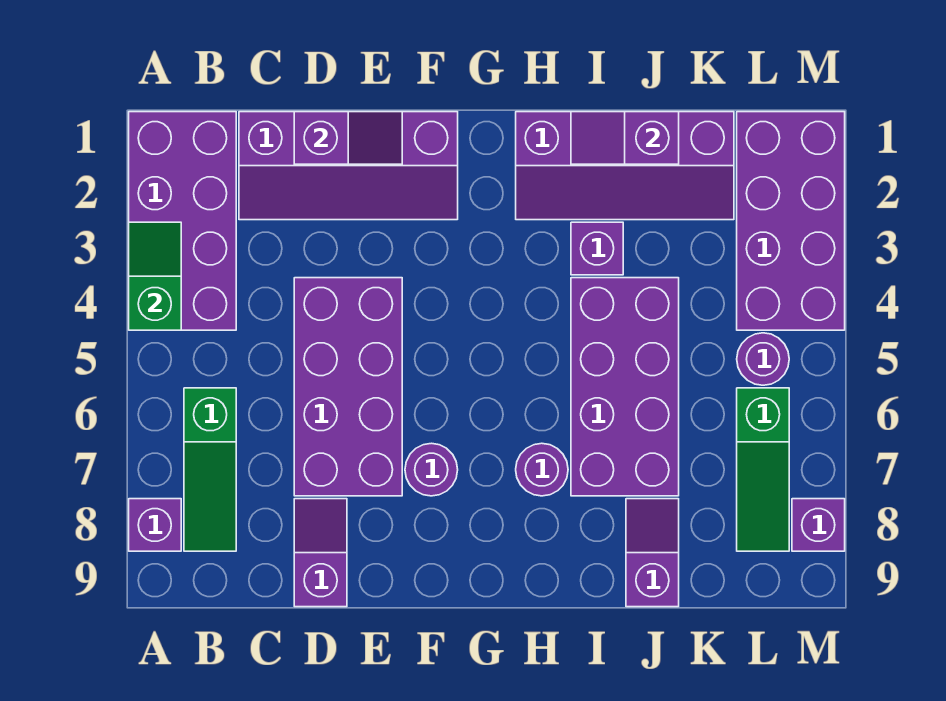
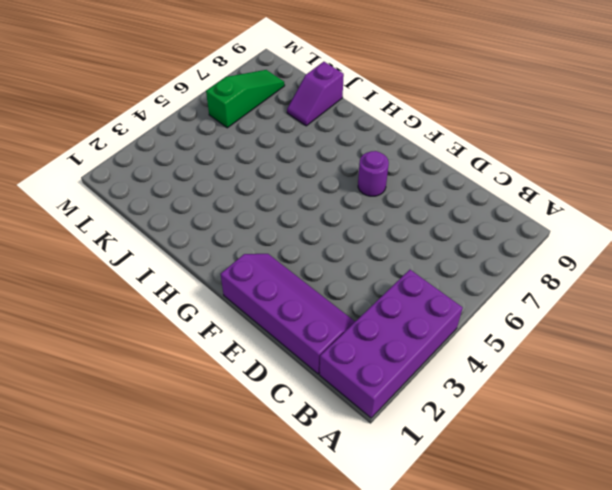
none -> purple brick A8 level 1
none -> green slope B6:B8 level 1 top 6
none -> purple brick D4:E7 level 1

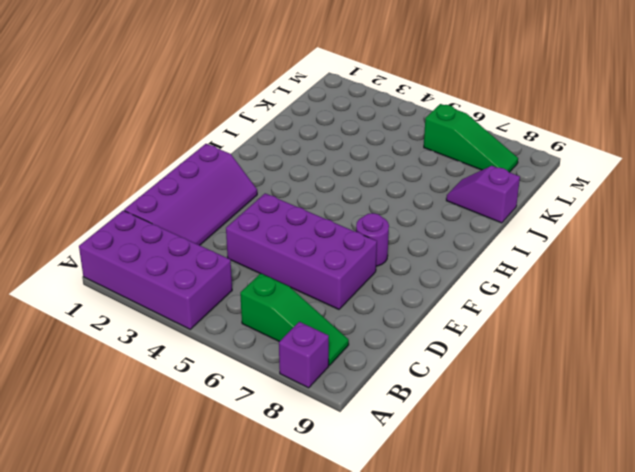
none -> purple slope D8:D9 level 1 top 9
none -> purple slope H1:K2 level 1 top 1
none -> purple round brick H7 level 1

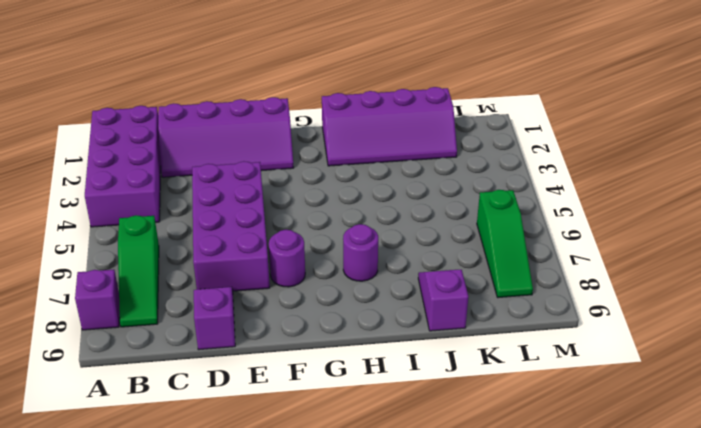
none -> purple brick I3 level 1
none -> purple brick I4:J7 level 1
none -> purple brick L1:M4 level 1

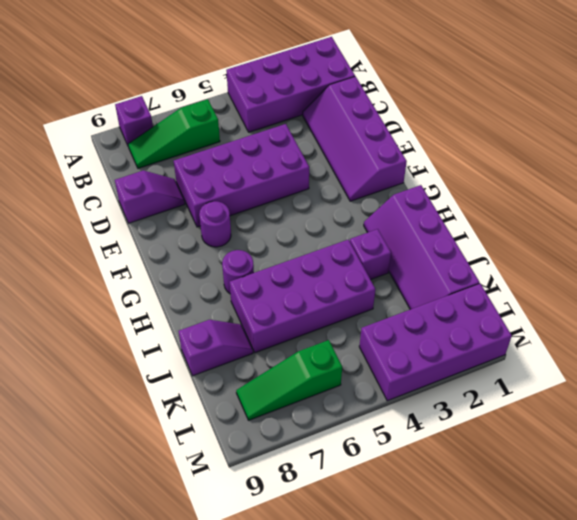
none -> purple round brick L5 level 1
none -> purple brick M8 level 1
none -> green slope A3:A4 level 2 top 4

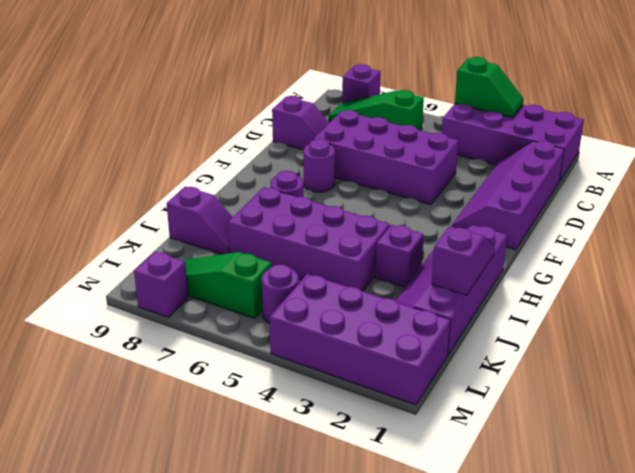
none -> purple slope D1:E1 level 2 top D

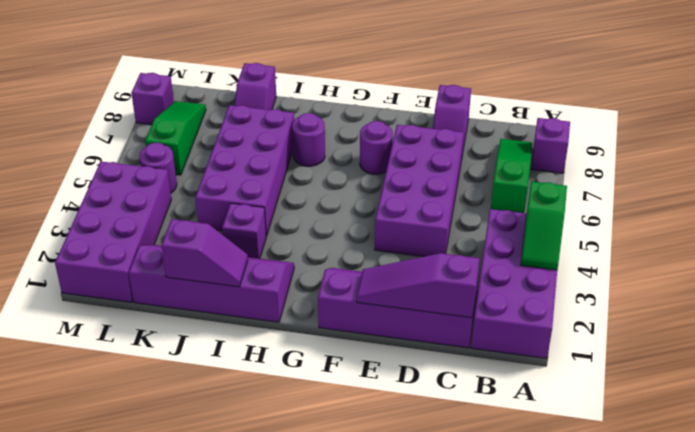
purple slope C1:E1 level 2 top C -> purple slope D1:E1 level 2 top D

